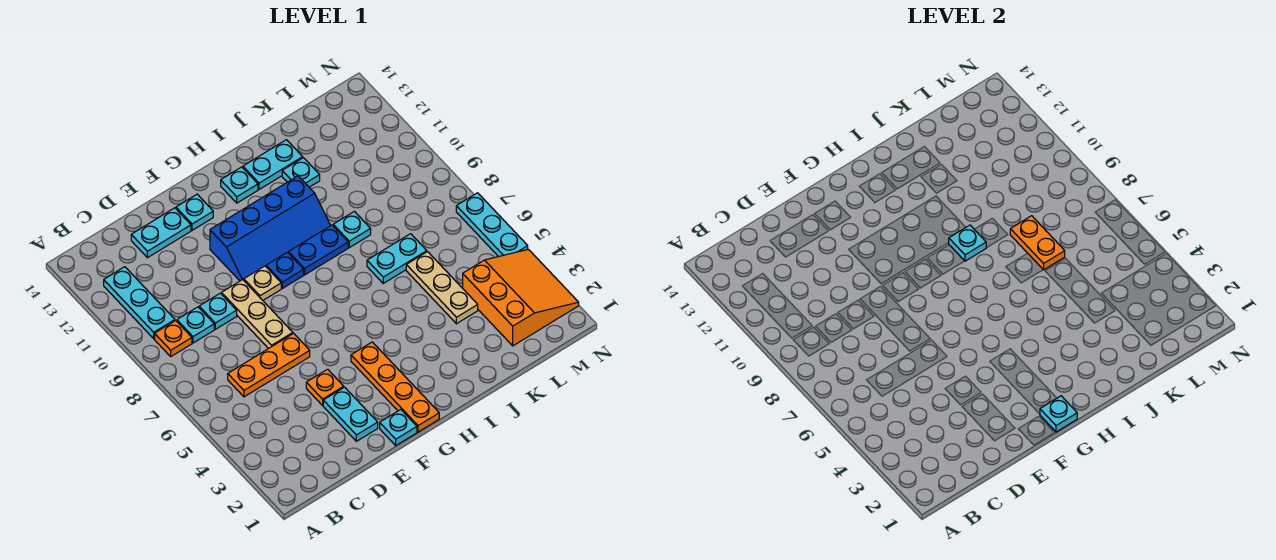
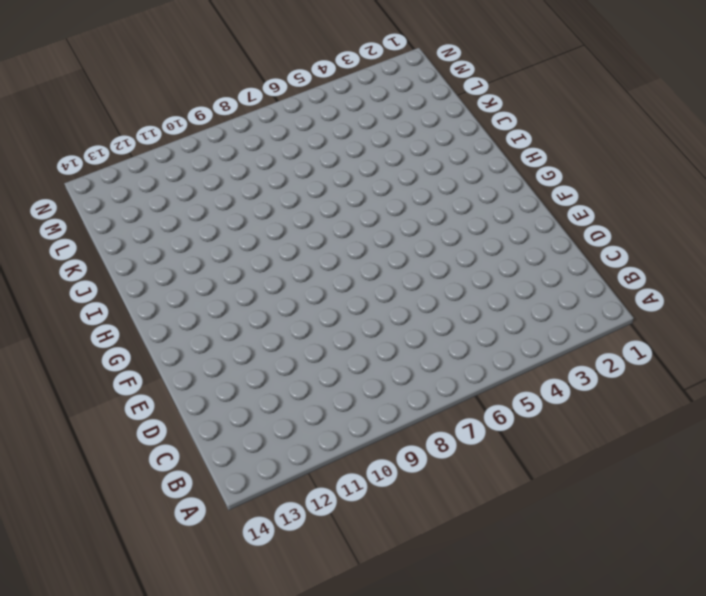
none -> orange plate B9 level 1
none -> cyan plate B10:B12 level 1
none -> orange plate C6:E6 level 1

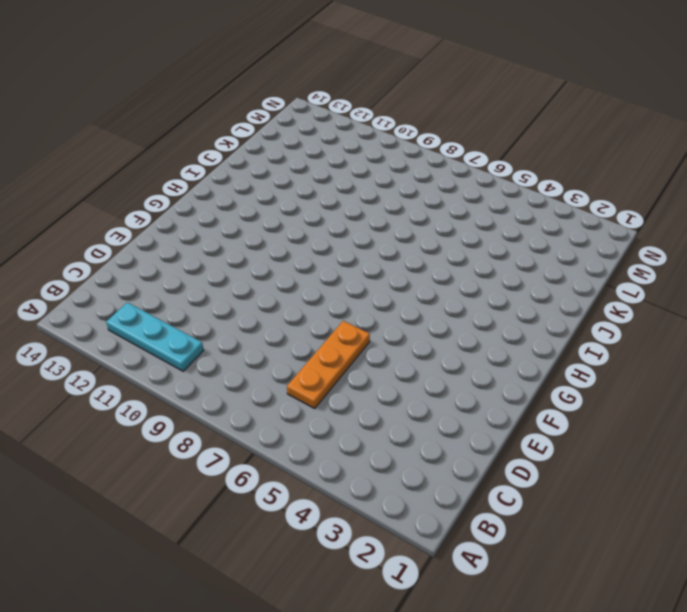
none -> orange plate B9 level 1
none -> cyan plate C9 level 1
none -> cyan plate D9 level 1

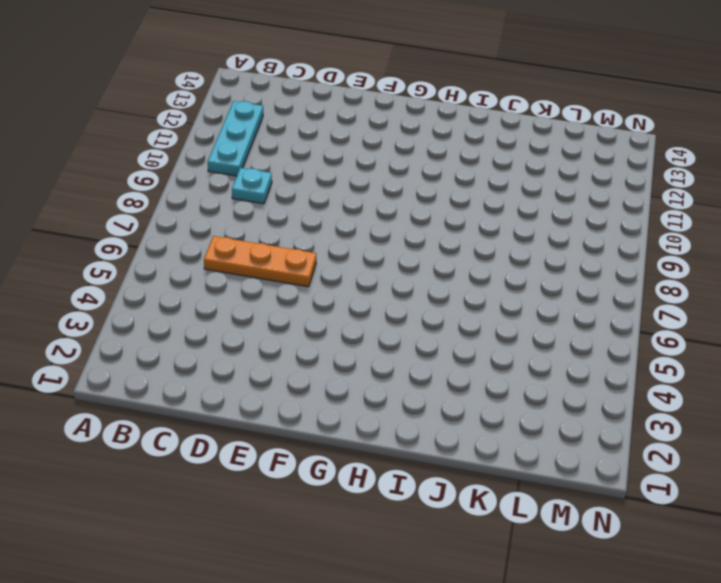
none -> orange plate B9 level 1
none -> cyan plate D9 level 1
none -> cyan plate D13:E13 level 1

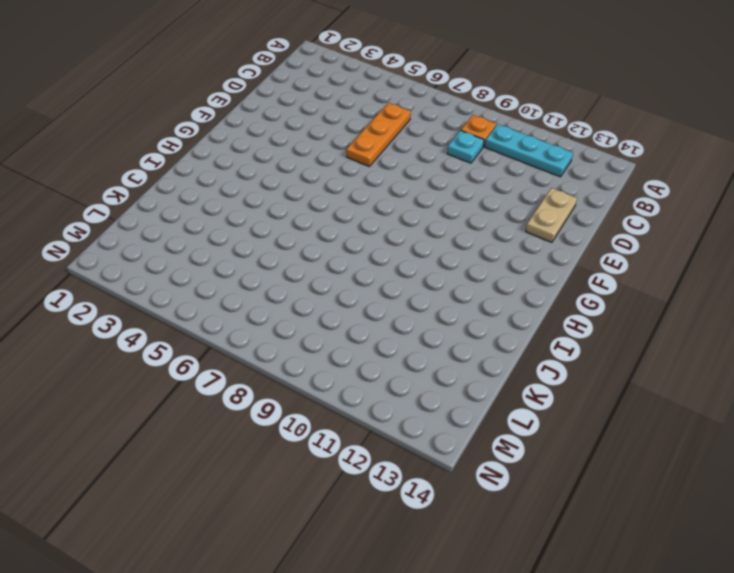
tan plate D13:E13 level 1 -> cyan plate D13:E13 level 1
none -> cyan plate D9 level 1
none -> cyan plate E2:E3 level 1
none -> orange plate E4 level 1

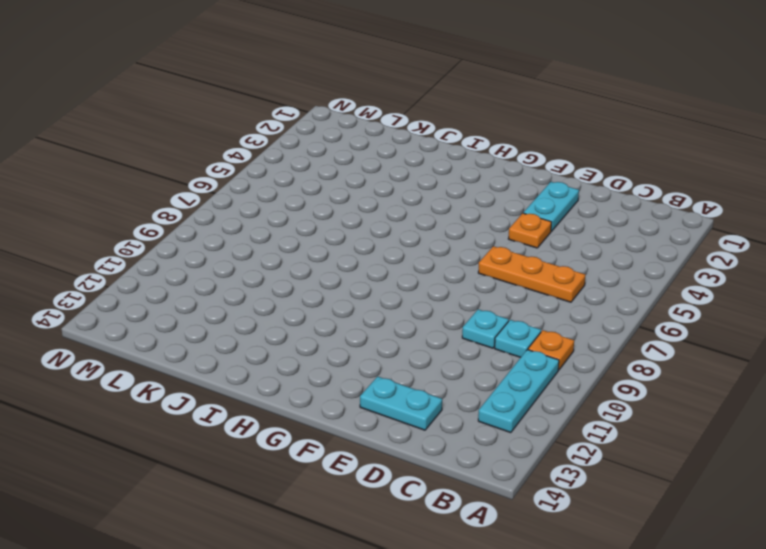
none -> tan plate E7:E9 level 1
none -> cyan plate F1 level 1
none -> tan plate F9 level 1

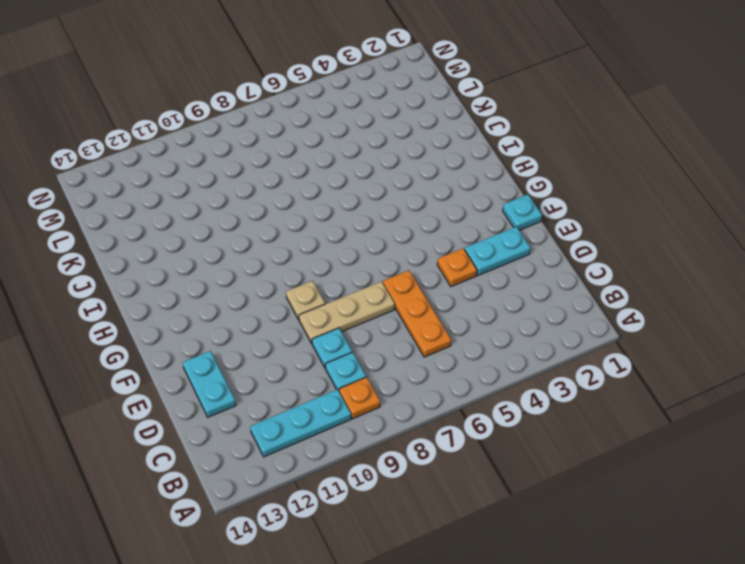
none -> blue slope F10:I11 level 1 top 11
none -> cyan plate F13 level 1
none -> orange plate G1:G4 level 1

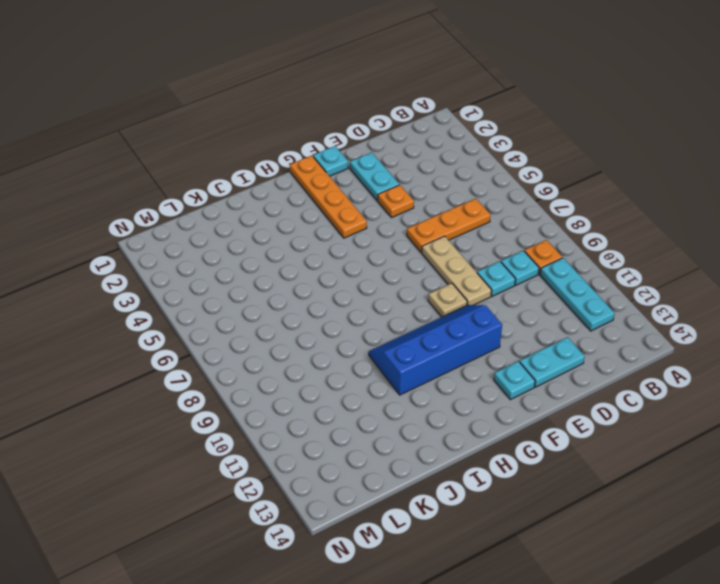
none -> blue plate G9 level 1
none -> blue plate H9:I9 level 1
none -> cyan plate H13 level 1

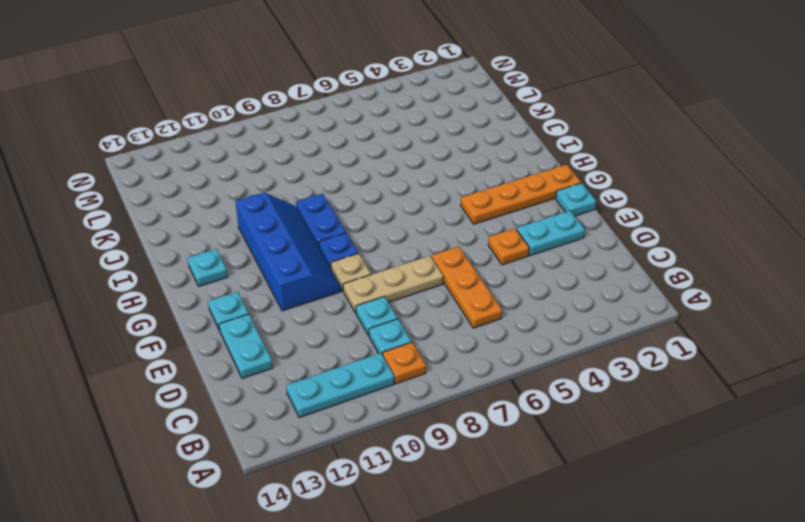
none -> cyan plate I13:J13 level 1
none -> cyan plate J7:K7 level 1
none -> cyan plate J9 level 1

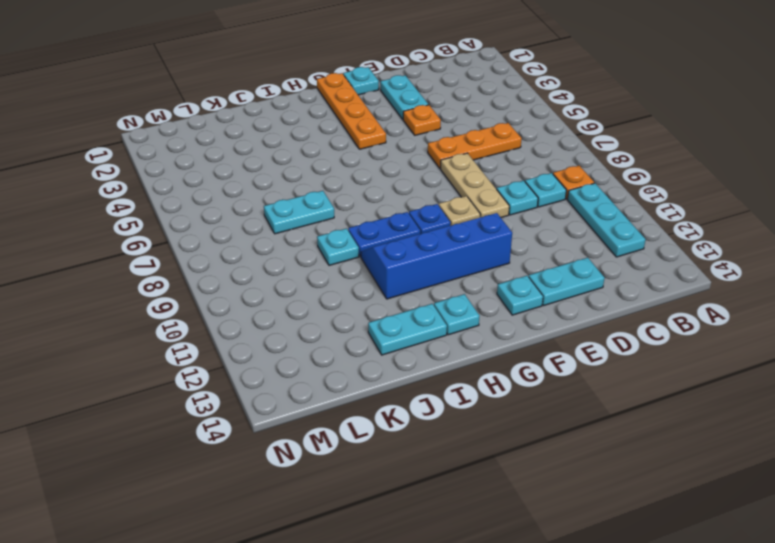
none -> cyan plate J12 level 1
none -> tan plate K4:K6 level 1
none -> orange slope L2:N4 level 1 top L

